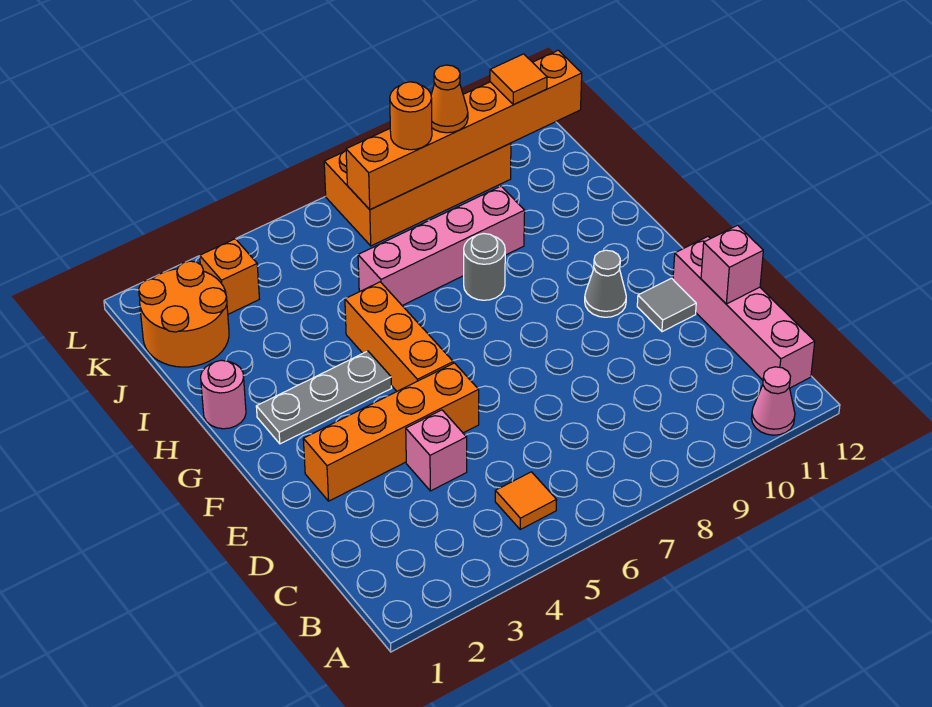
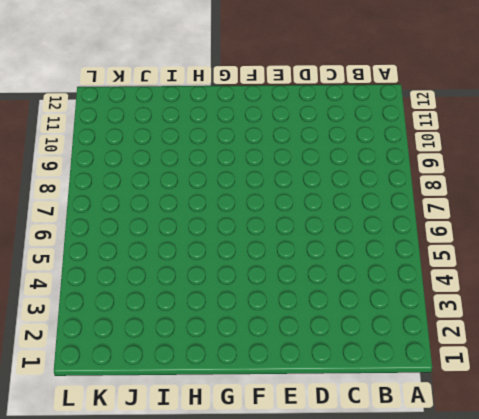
none -> pink cone A11 level 1
none -> orange tile B5 level 1
none -> pink brick B12:E12 level 1

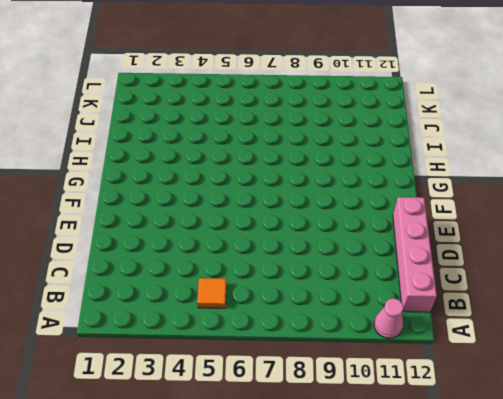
none -> pink brick D4 level 1
none -> orange brick E2:E5 level 1
none -> grey tile E11 level 1

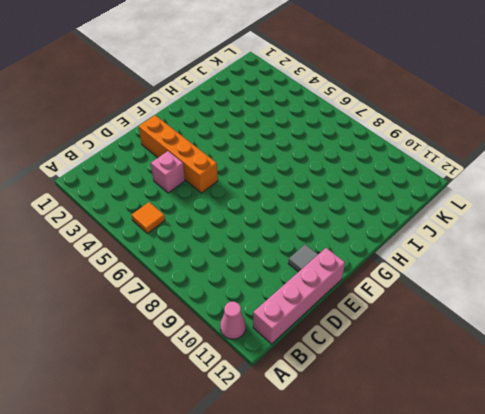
none -> orange brick F5:H5 level 1
none -> grey cone F10 level 1
none -> grey plate G2:G4 level 1

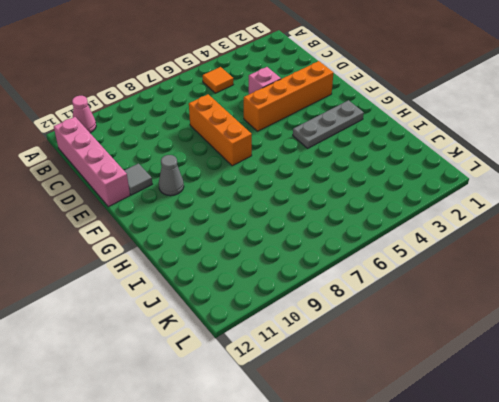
orange brick D7:F7 level 1 -> orange brick F5:H5 level 1
none -> pink round brick H1 level 1
none -> grey round brick H8 level 1
none -> pink brick I6:I9 level 1

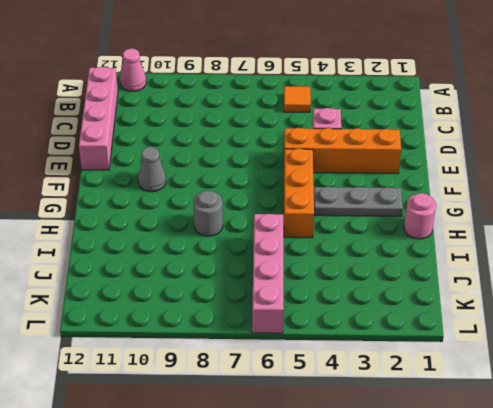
pink brick I6:L6 level 1 -> pink brick I6:I9 level 1
none -> grey tile E11 level 1
none -> orange round brick J1:K2 level 1
none -> orange brick K3 level 1

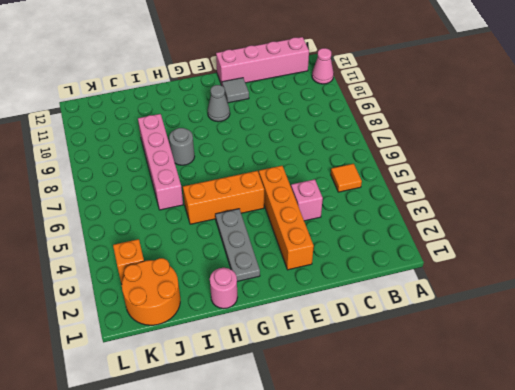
none -> orange brick K7:L10 level 1
none -> pink brick D12 level 2
none -> orange brick K7:K12 level 2

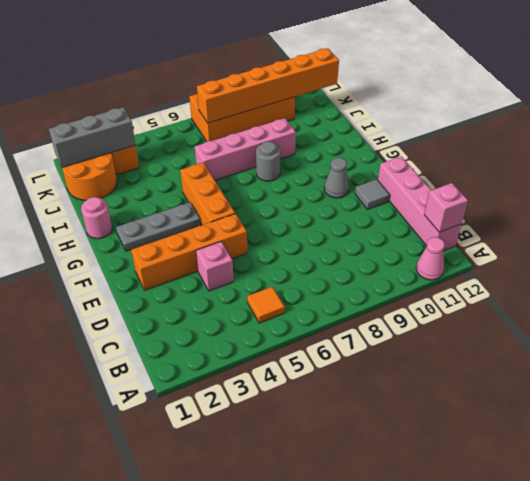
pink brick B12 level 2 -> pink brick D12 level 2
grey brick K1:K3 level 2 -> none
none -> orange round brick K8 level 3
none -> orange cone K9 level 3
none -> orange tile K11 level 3

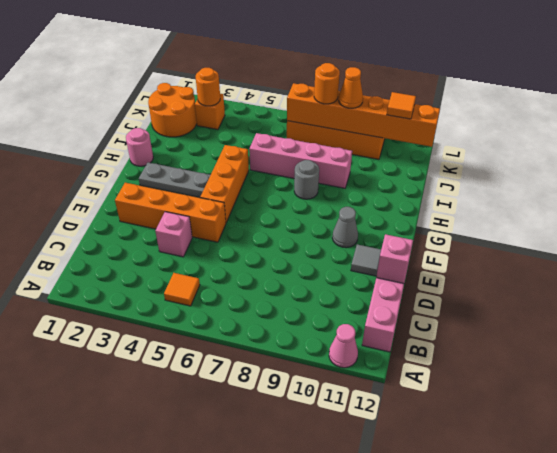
orange round brick K3 level 2 -> none

